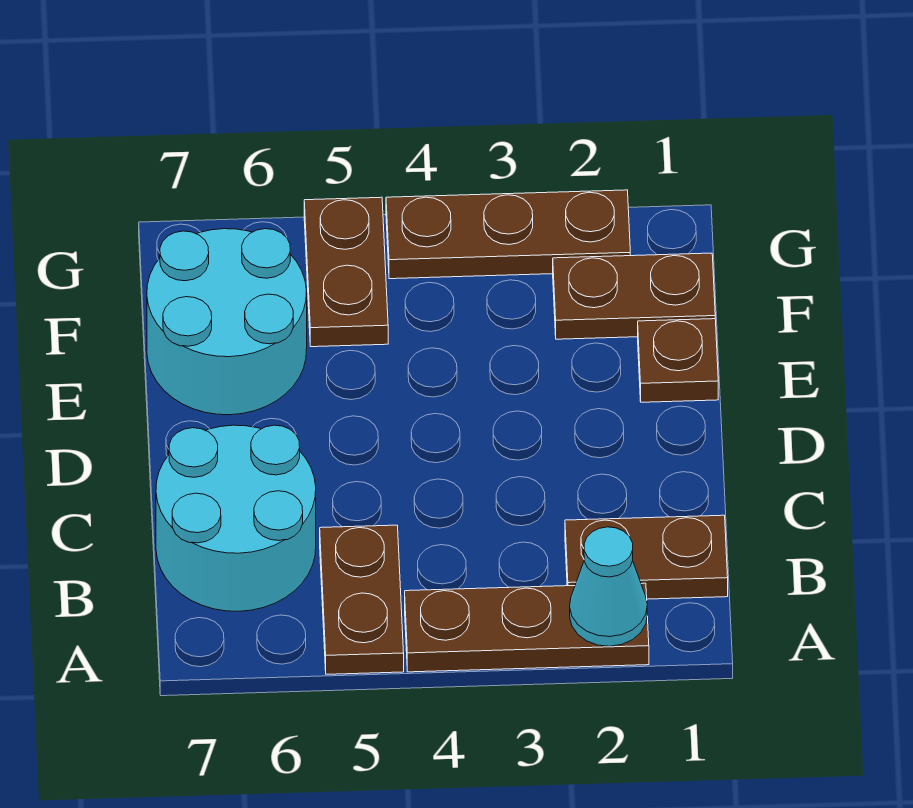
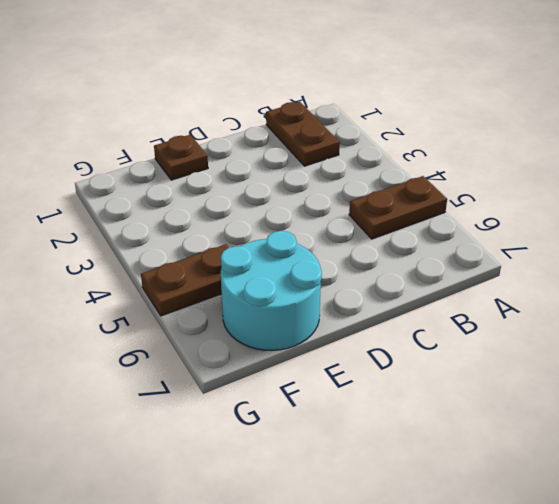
none -> brown plate A2:A4 level 1
none -> cyan round brick B6:C7 level 1

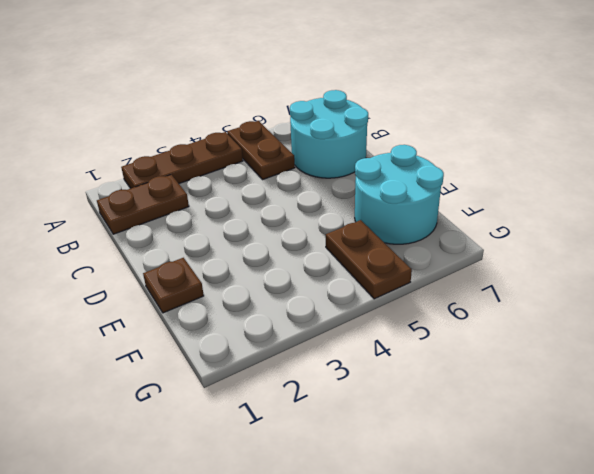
none -> brown plate F1:F2 level 1
none -> brown plate G2:G4 level 1

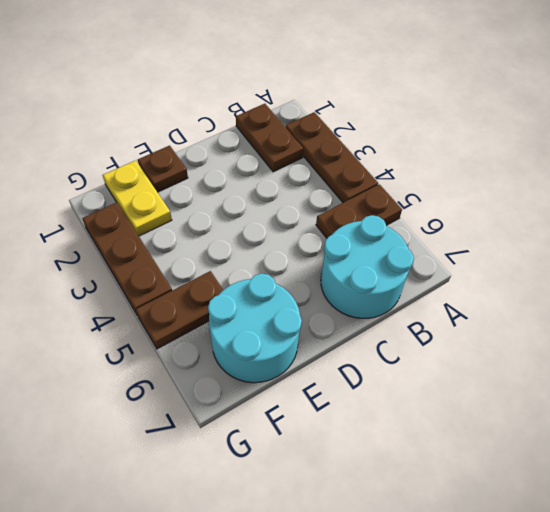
yellow plate F1:F2 level 1 -> brown plate F1:F2 level 1
none -> cyan cone A2 level 2

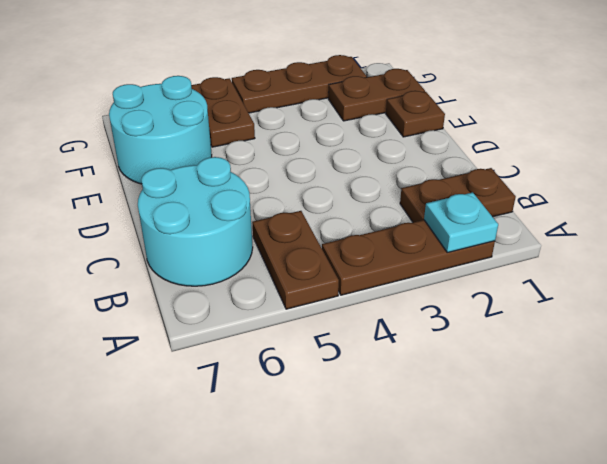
cyan plate A2 level 2 -> cyan cone A2 level 2

